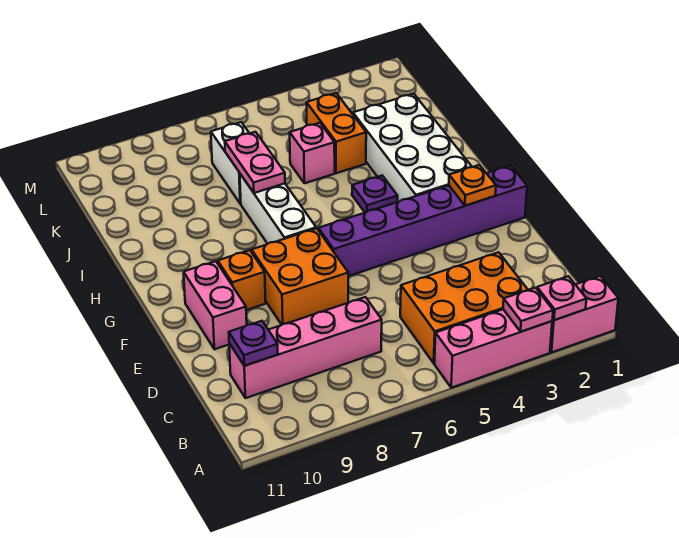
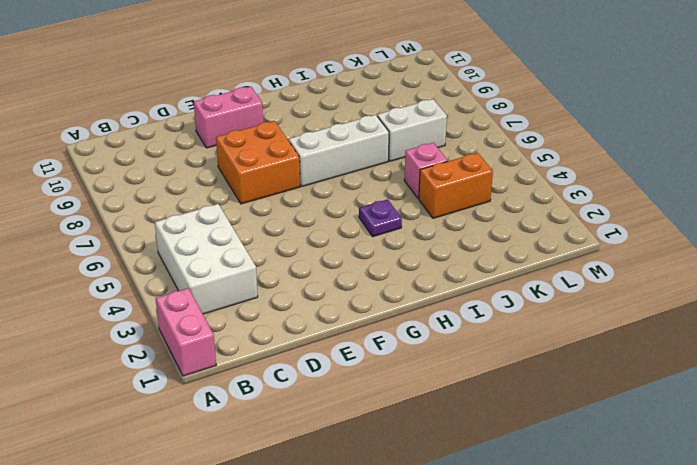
white brick B3:C5 level 1 -> orange brick B3:C5 level 1
none -> pink brick A3:A5 level 1
none -> pink brick C7:C10 level 1
none -> purple brick F1:F6 level 1

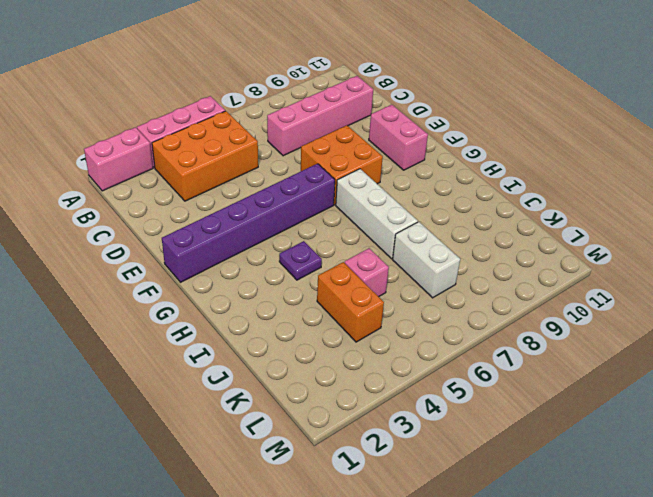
none -> orange brick F9 level 1
none -> white brick G2:J3 level 1
none -> pink plate A2 level 2

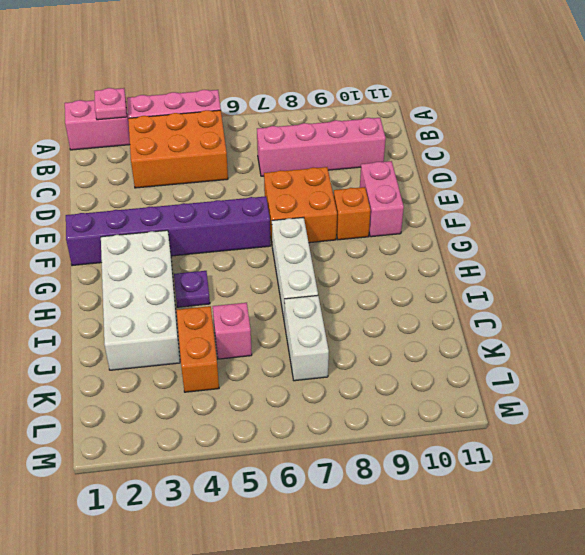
none -> pink plate A3 level 2
none -> purple plate C10 level 2
none -> orange plate F2 level 2

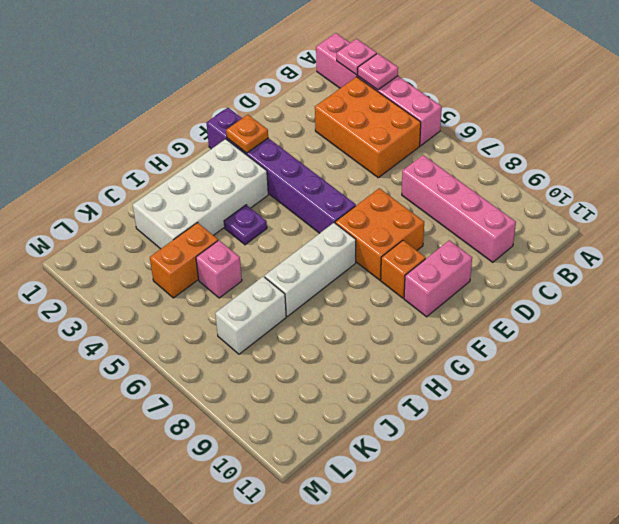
none -> purple plate C10 level 2
none -> pink plate I7:J7 level 2

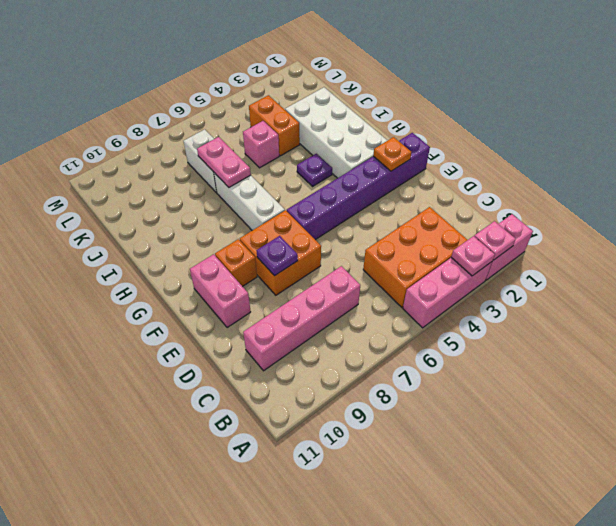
purple plate E8 level 2 -> purple plate C10 level 2

